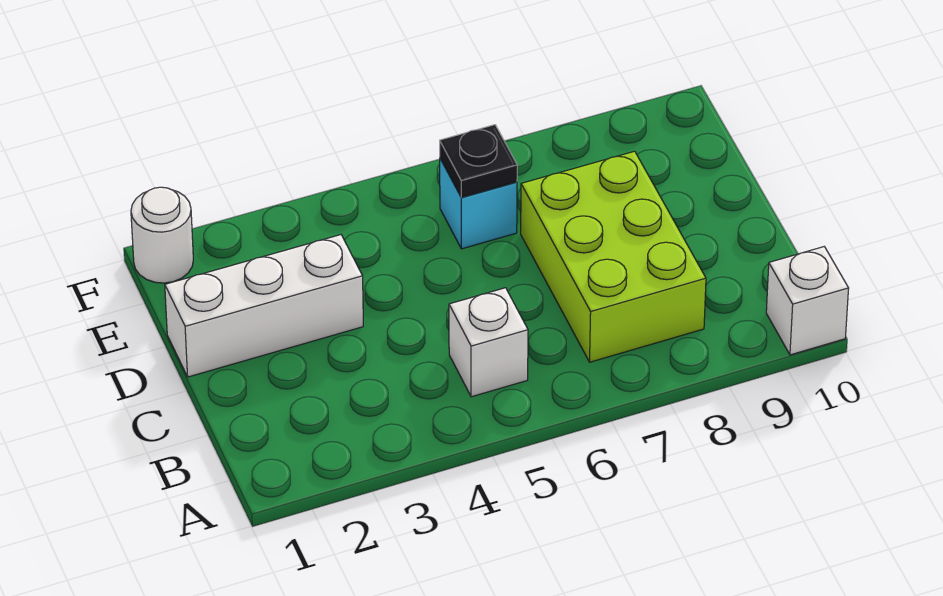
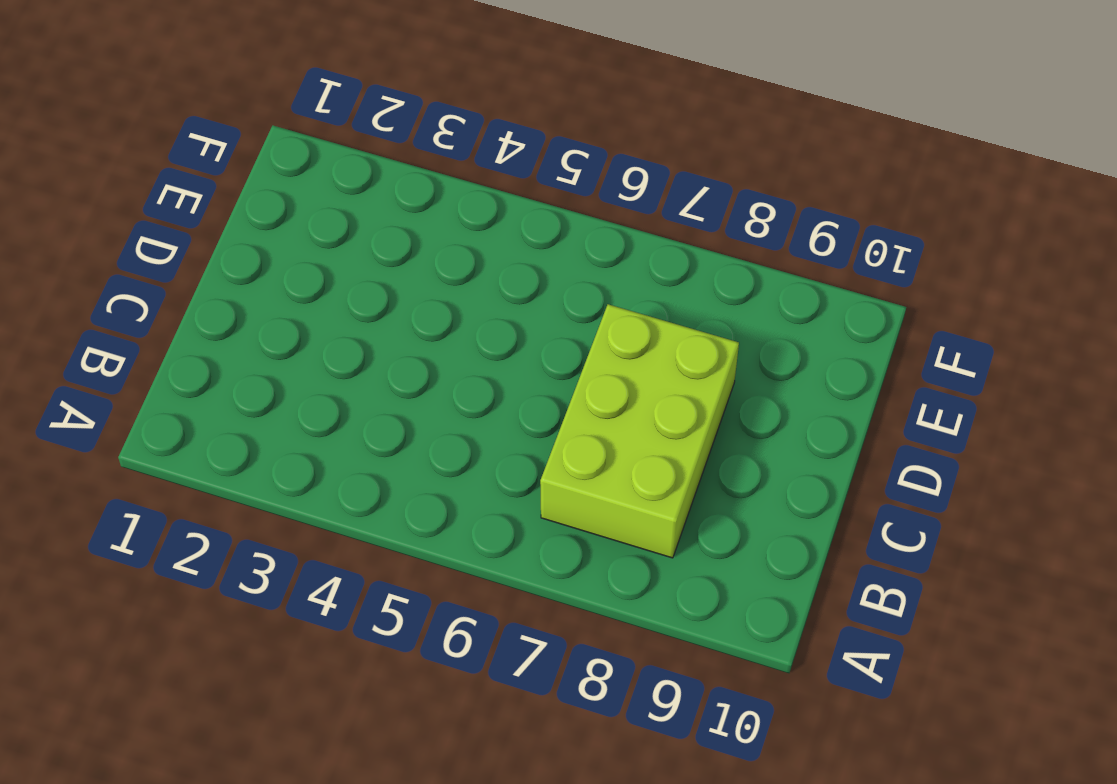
none -> white brick A10 level 1
none -> white brick B5 level 1

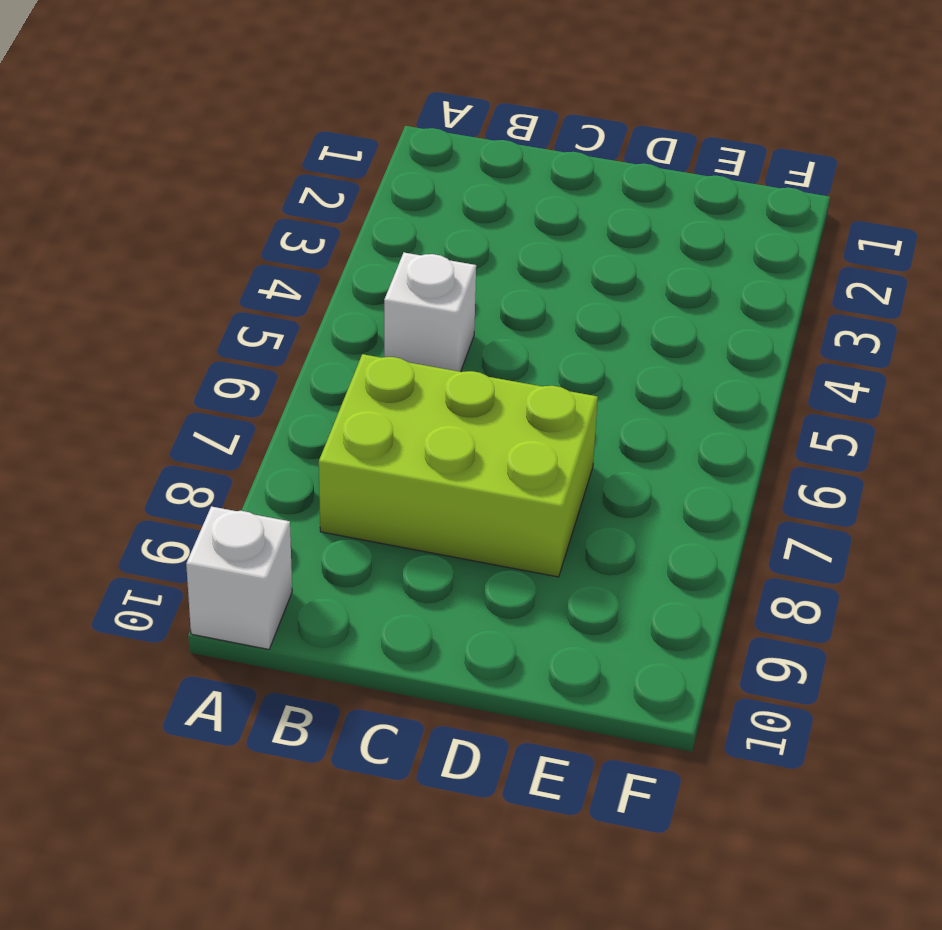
none -> white brick D1:D3 level 1
none -> cyan brick E6 level 1

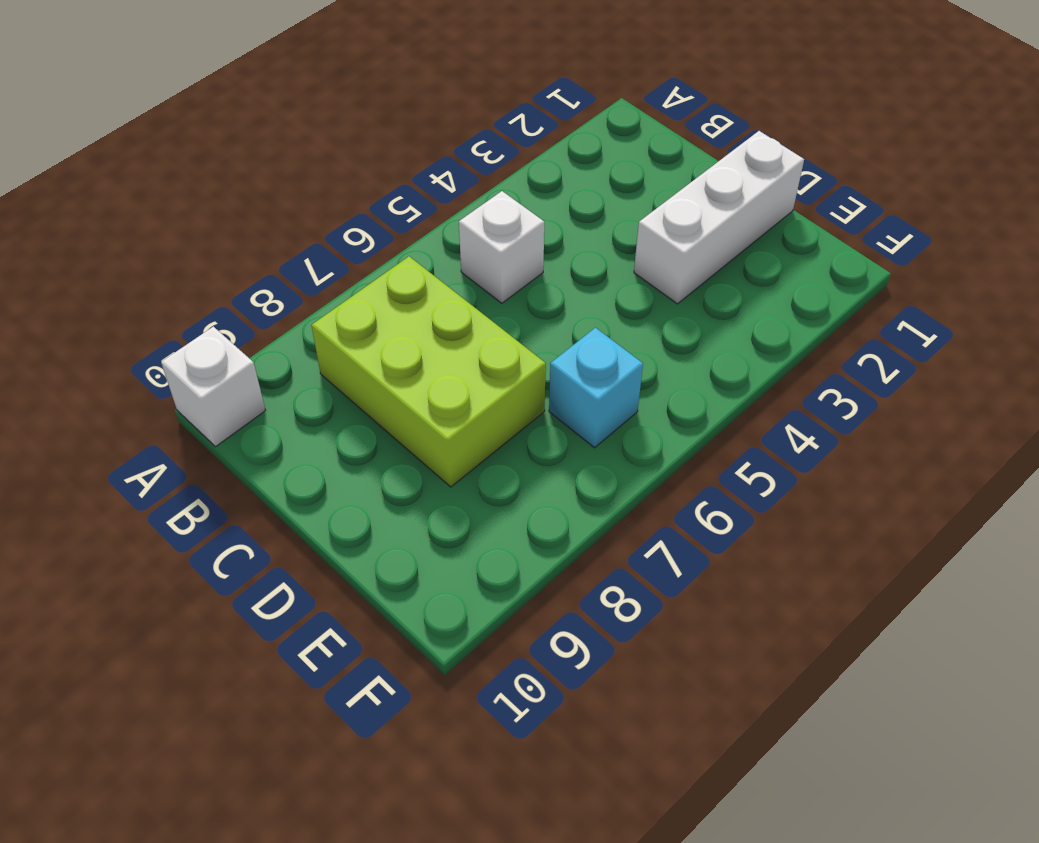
none -> white round brick F1 level 1
none -> black plate E6 level 2

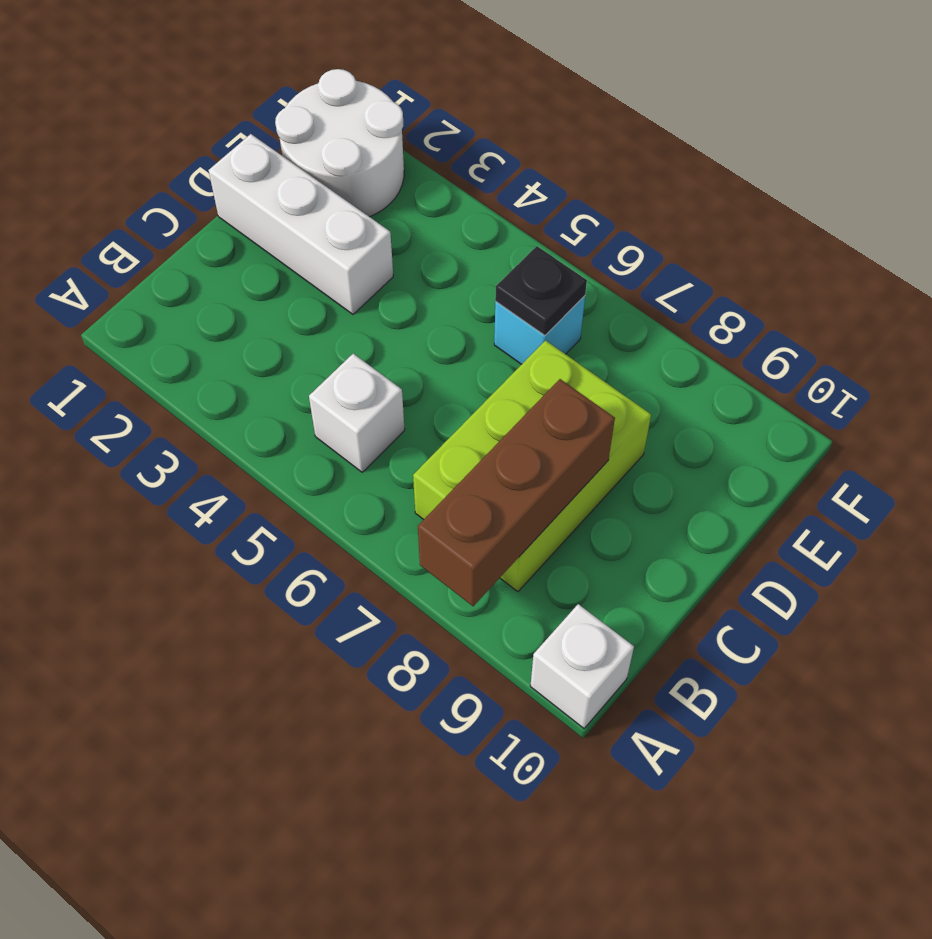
brown brick A8:C8 level 2 -> none
white round brick E1:F2 level 1 -> white round brick F1 level 1

